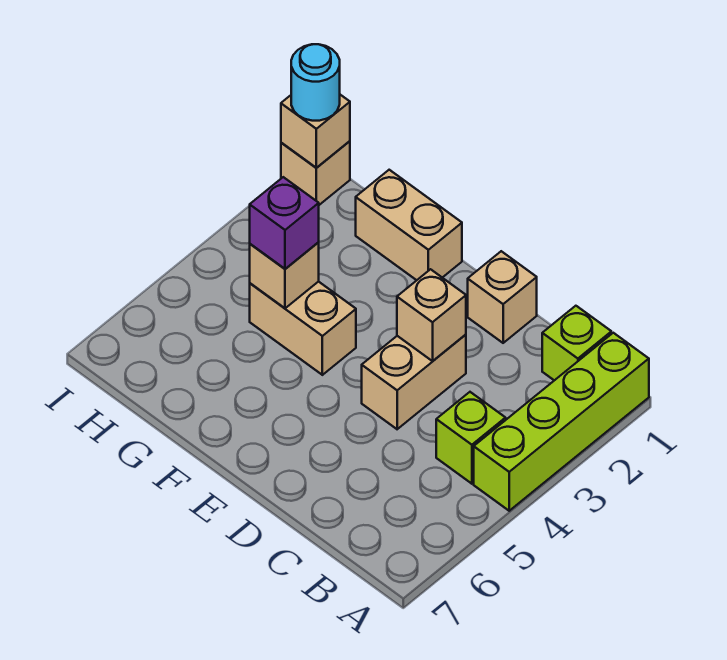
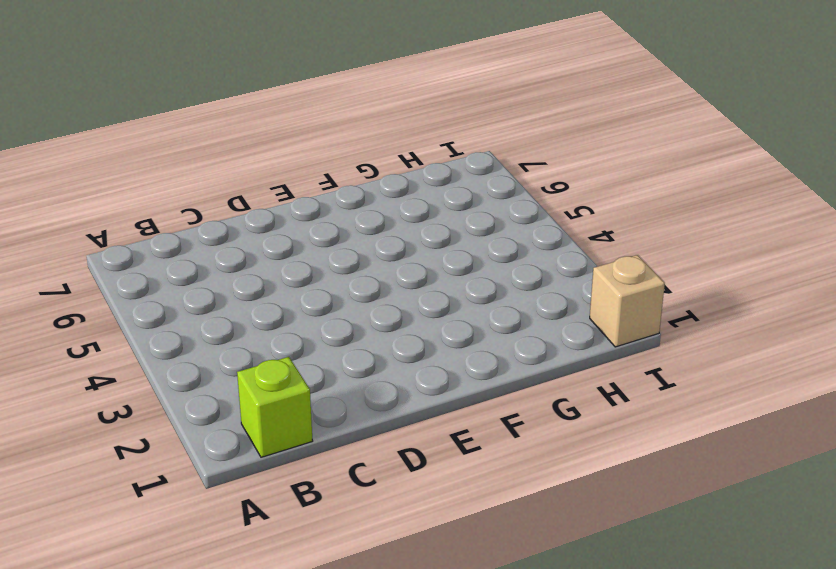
none -> lime brick A1:A4 level 1
none -> lime brick B4 level 1
none -> tan brick D1 level 1

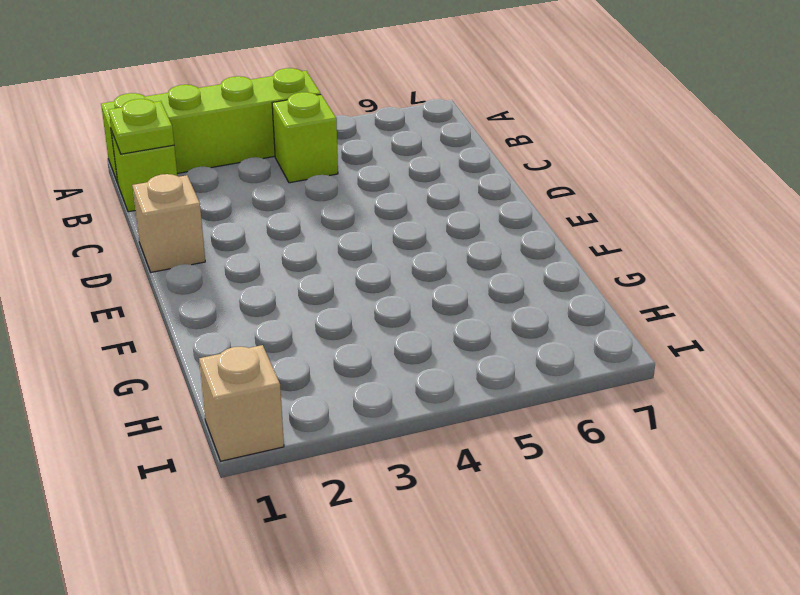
lime plate B1 level 2 -> none
none -> tan brick D3:D4 level 1
none -> tan brick F1:G1 level 1
none -> tan brick F4:G4 level 1

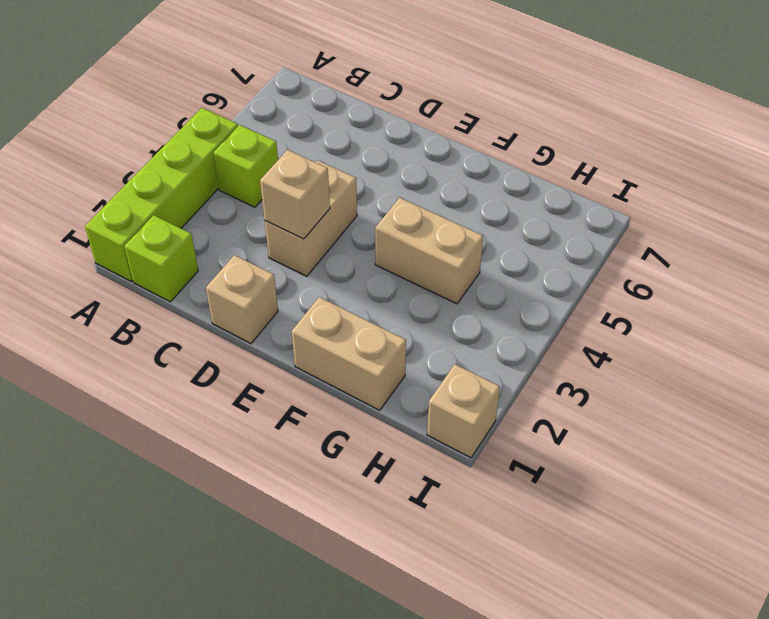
none -> tan brick G4 level 2
none -> tan brick I1 level 2
none -> purple brick G4 level 3

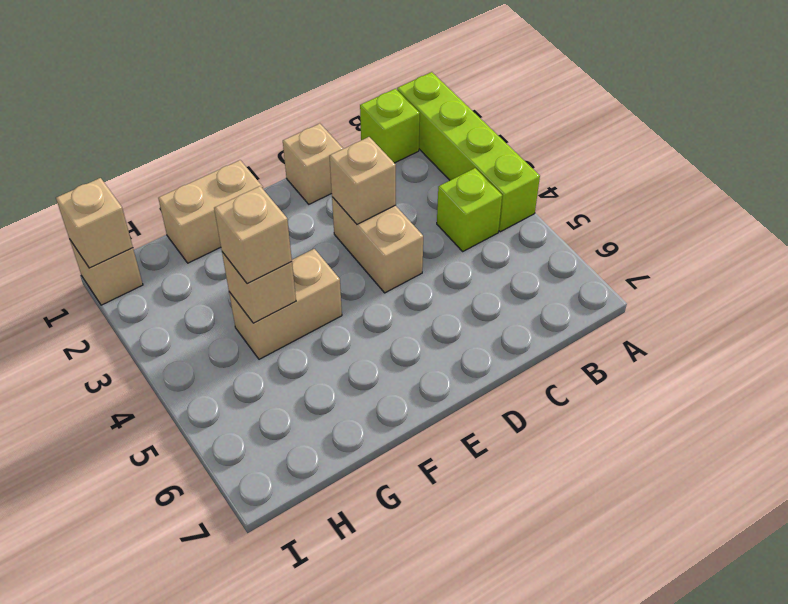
tan brick G4 level 3 -> purple brick G4 level 3
none -> cyan round brick I1 level 3

